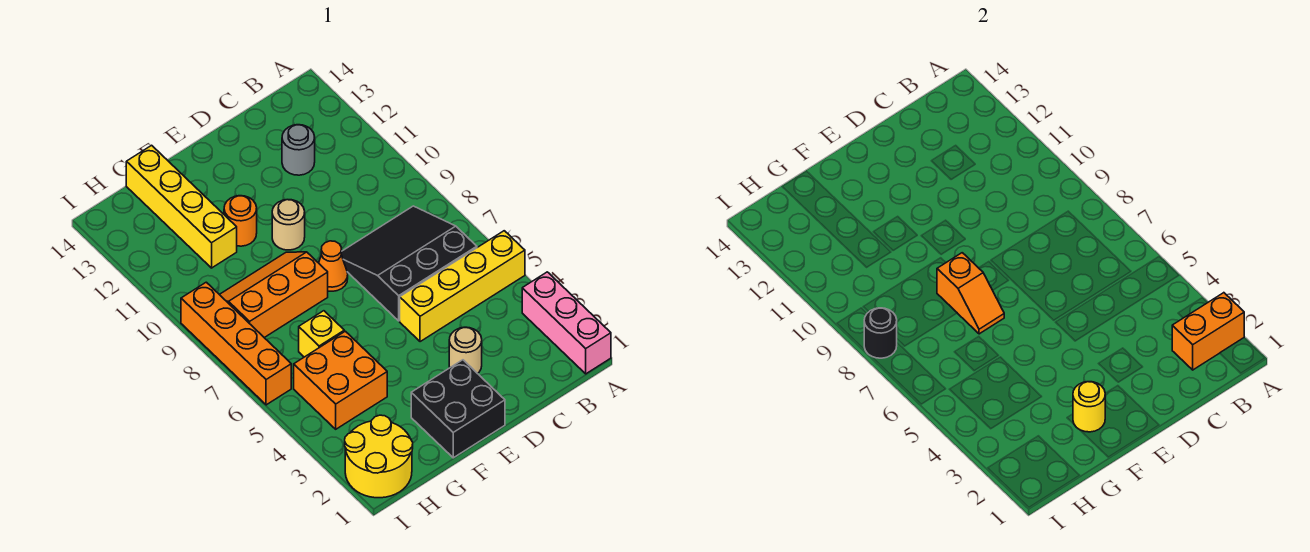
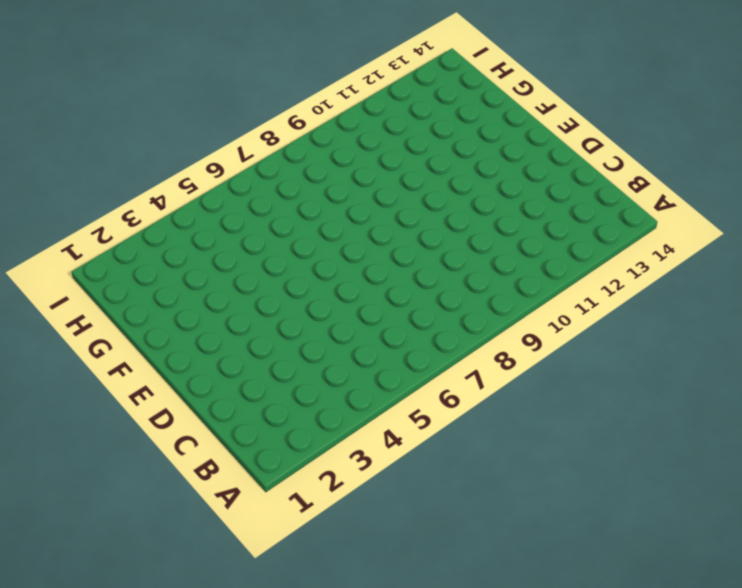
none -> pink brick A1:A3 level 1
none -> yellow brick A5:D5 level 1
none -> black slope B6:D8 level 1 top 6

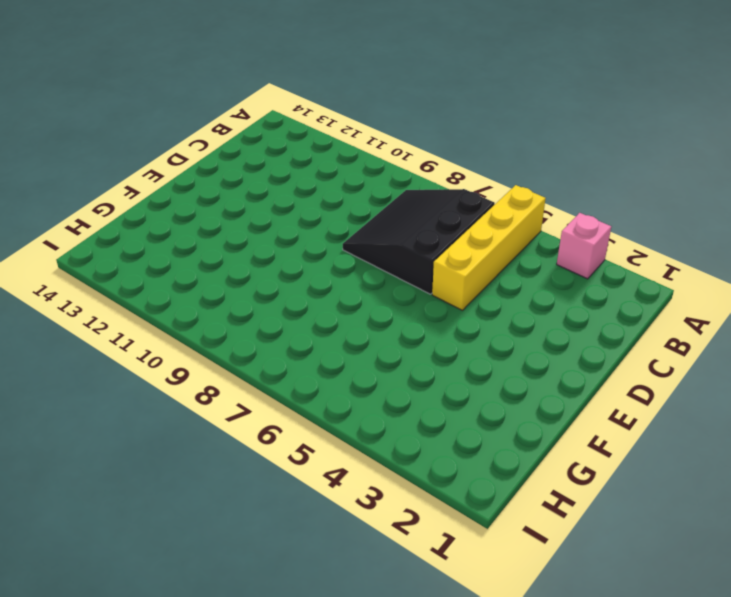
pink brick A3 level 1 -> pink brick A1:A3 level 1
none -> grey round brick C12 level 1
none -> tan round brick D3 level 1
none -> black brick E1:F2 level 1

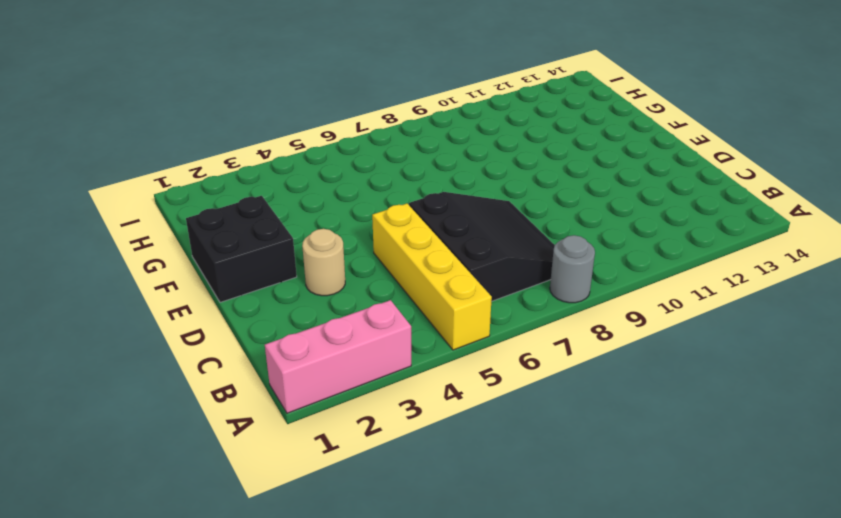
grey round brick A8 level 1 -> grey round brick C12 level 1
none -> orange cone E8 level 1
none -> tan round brick E10 level 1
none -> orange slope F8:H9 level 1 top 8

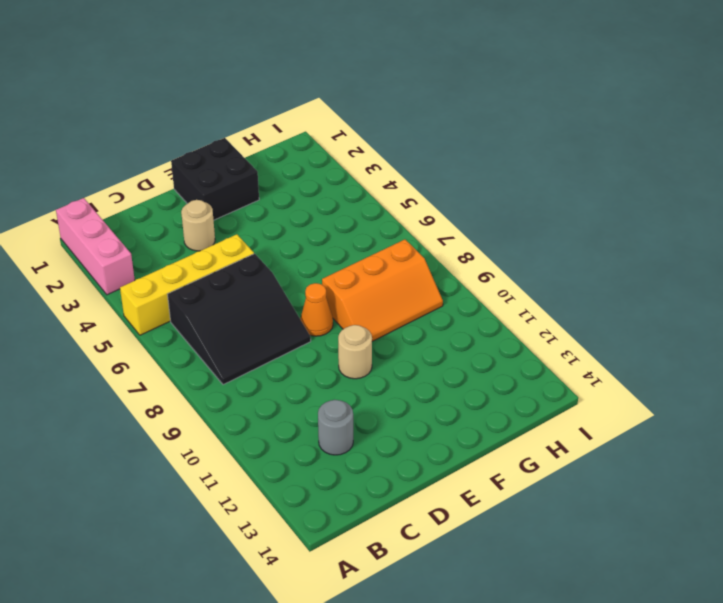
none -> orange round brick F11 level 1
none -> orange brick G4:H5 level 1
none -> yellow brick G6 level 1

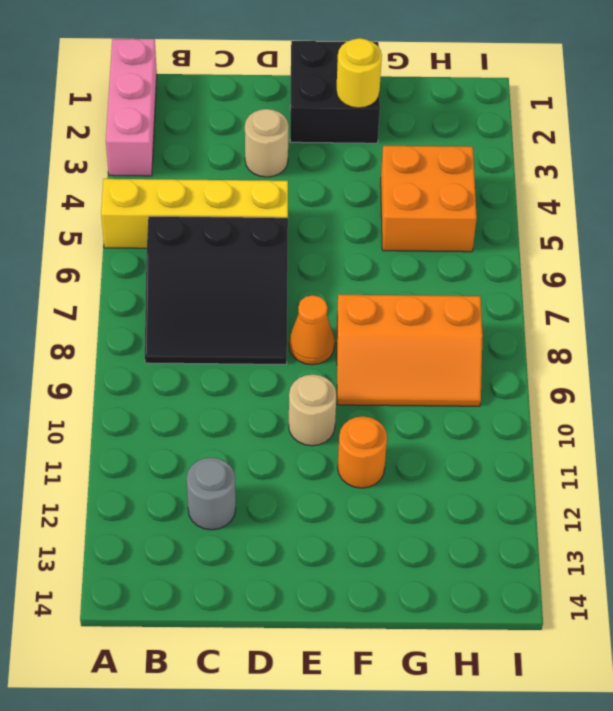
none -> yellow brick G6 level 1
none -> yellow brick G11:G14 level 1
none -> yellow round brick H1:I2 level 1

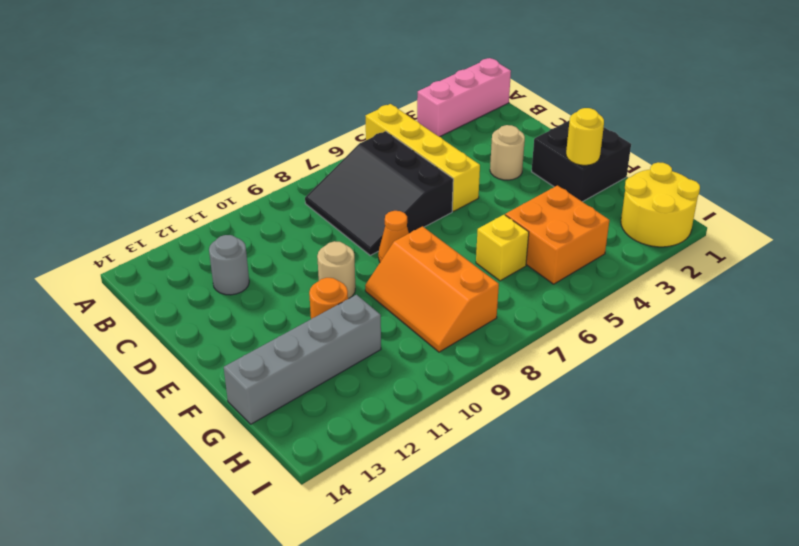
grey brick G11:G14 level 1 -> yellow brick G11:G14 level 1
none -> orange brick I6:I9 level 1
none -> orange brick A2:B2 level 2
none -> orange slope F7:F8 level 2 top 8

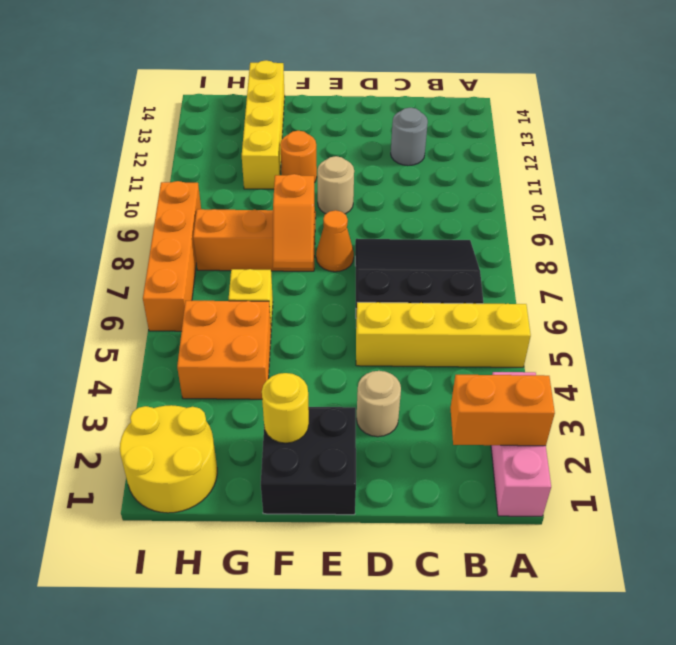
none -> black round brick I8 level 2

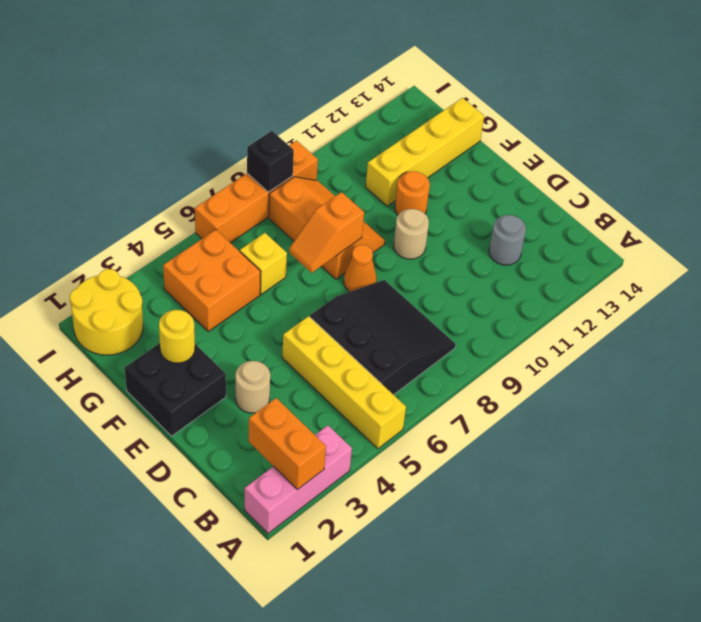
black brick I8 level 2 -> black round brick I8 level 2

